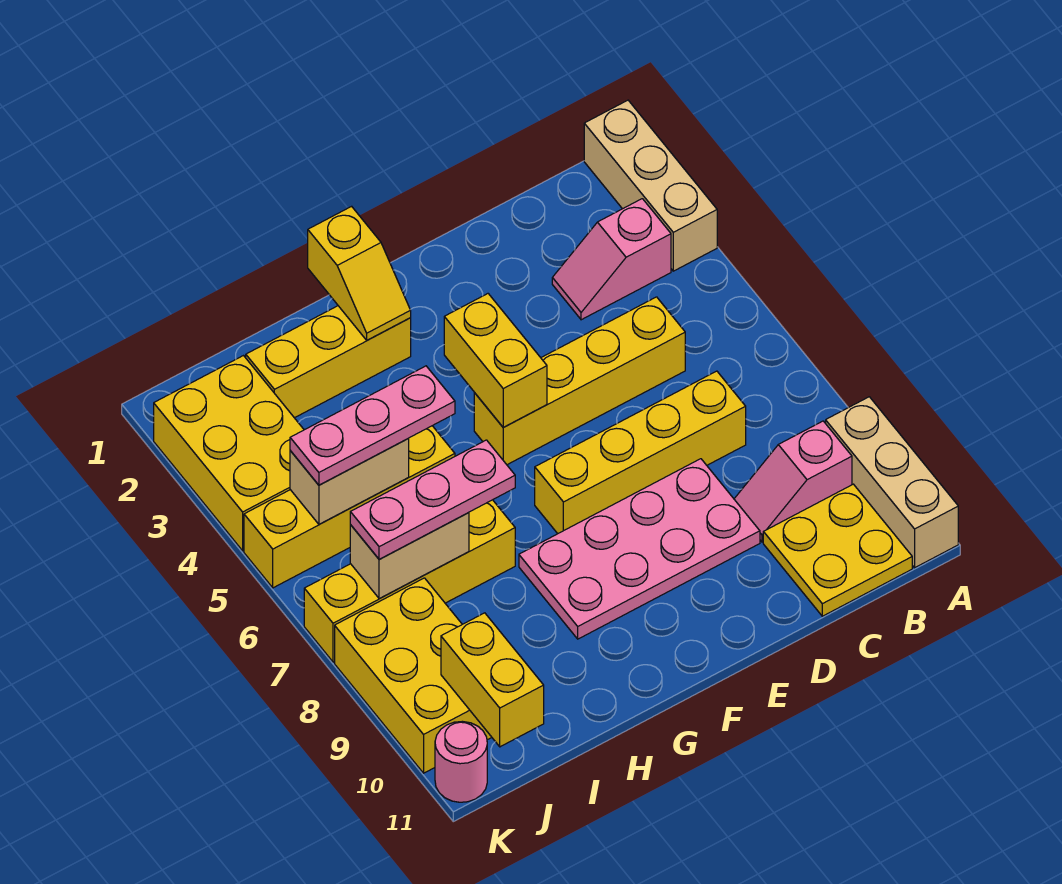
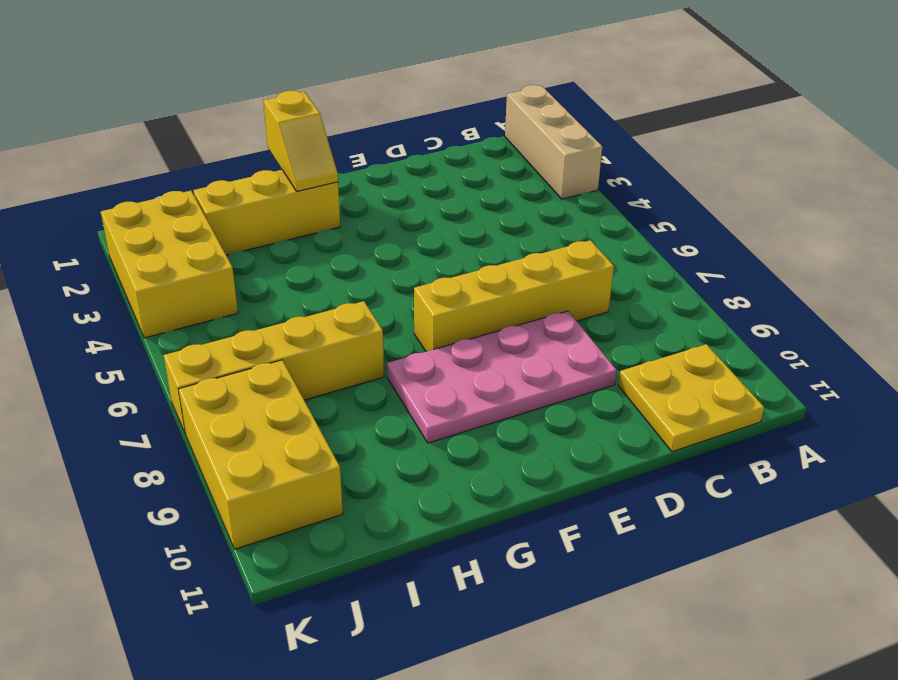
none -> tan brick A9:A11 level 1
none -> pink slope B3:C3 level 1 top B
none -> pink slope B9:C9 level 1 top B

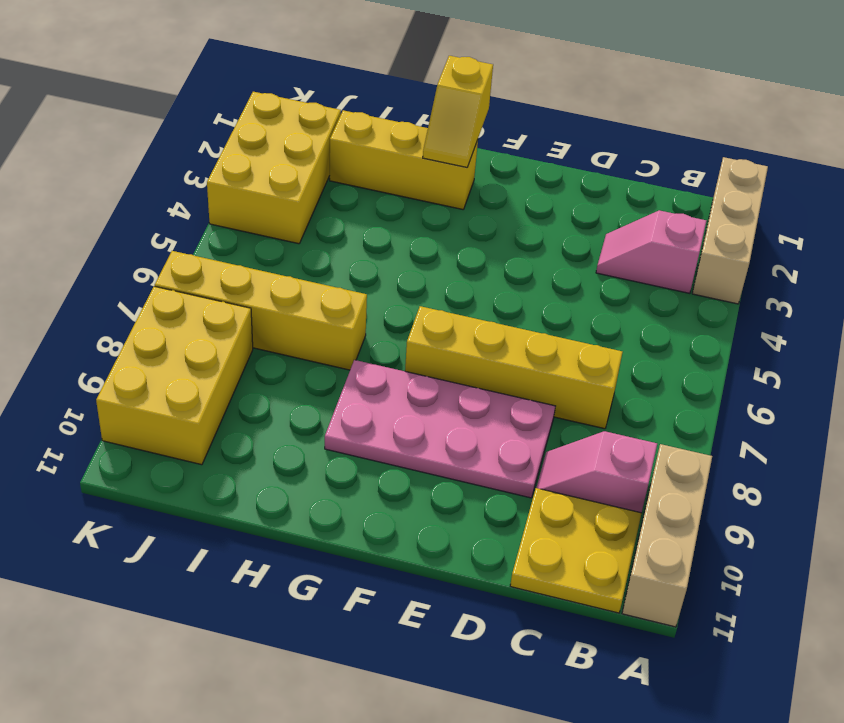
none -> yellow brick C5:F5 level 1
none -> yellow brick H5:K5 level 1
none -> pink round brick K11 level 1

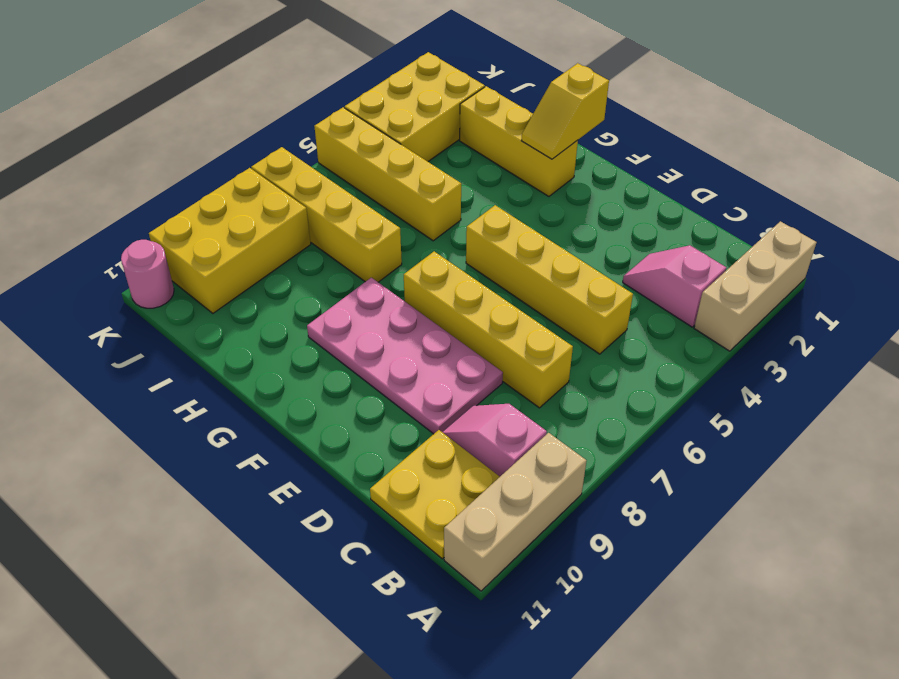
none -> yellow brick F4:F5 level 2
none -> tan brick I5:J5 level 2
none -> tan brick I7:J7 level 2

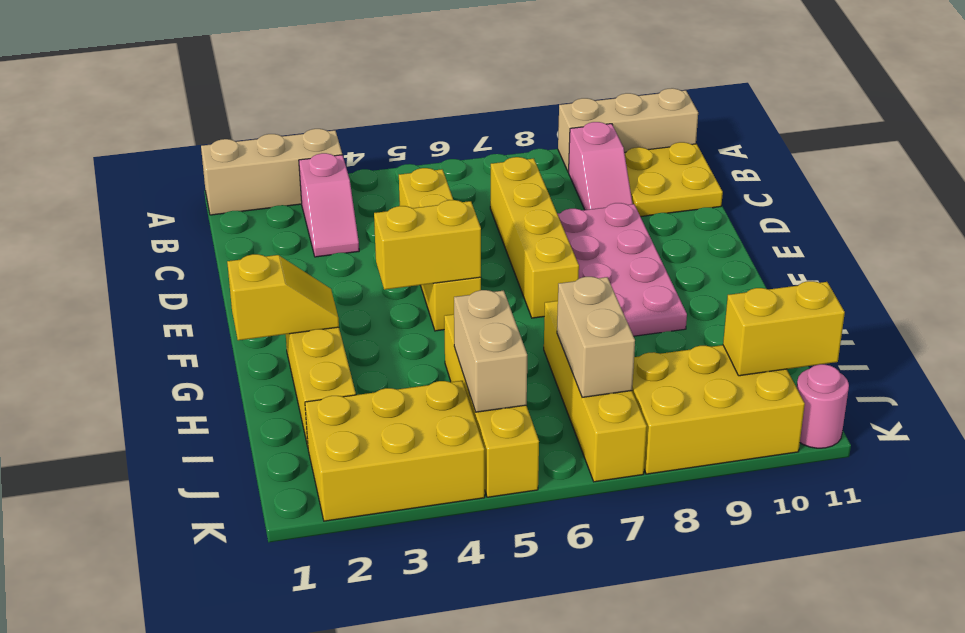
none -> pink plate H5:J5 level 3
none -> pink plate H7:J7 level 3

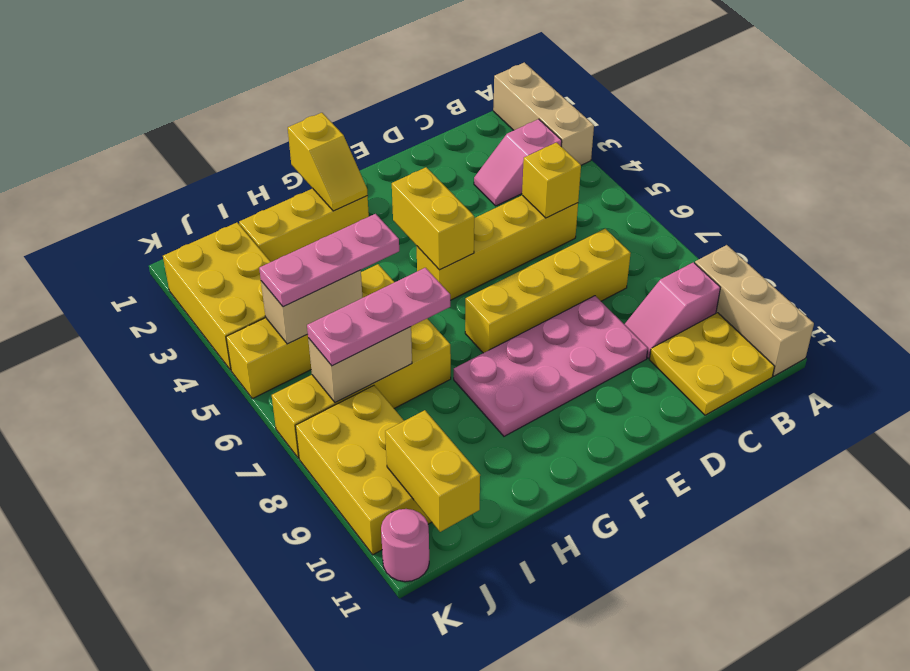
yellow brick C5 level 2 -> none

